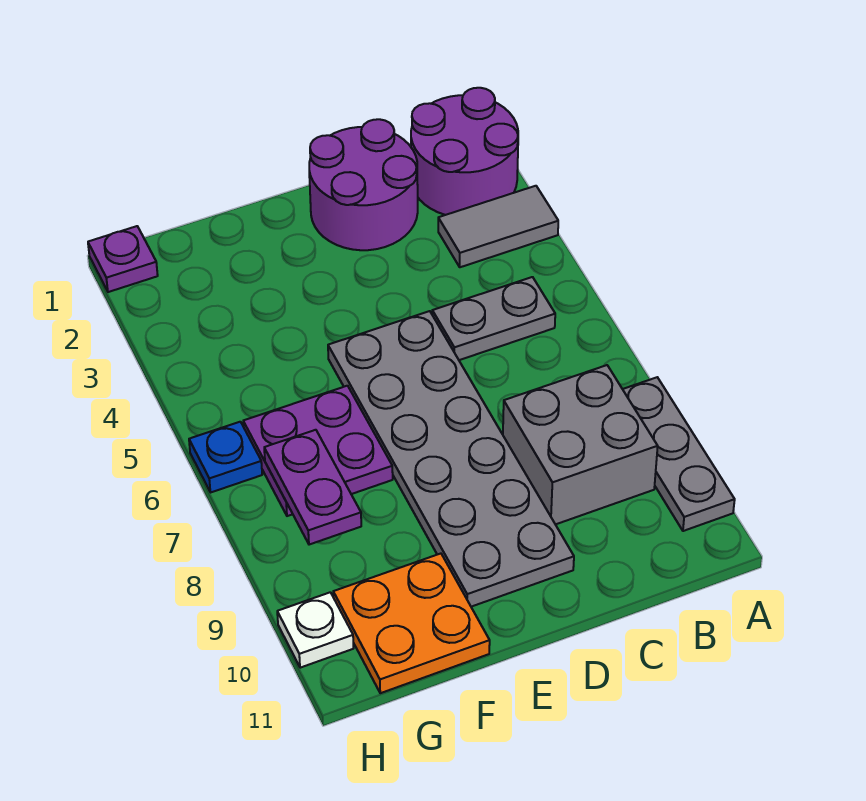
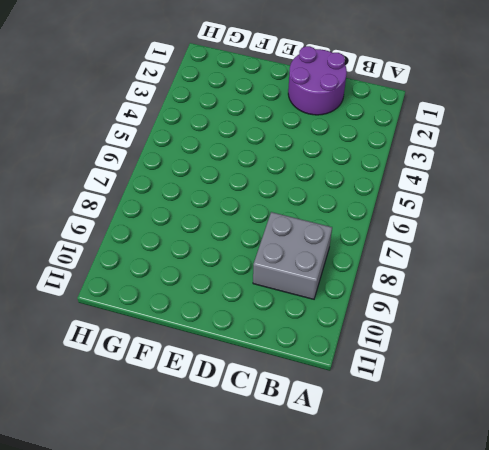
none -> purple round brick A1:B2 level 1
none -> grey tile A3:B3 level 1
none -> grey plate A8:A10 level 1

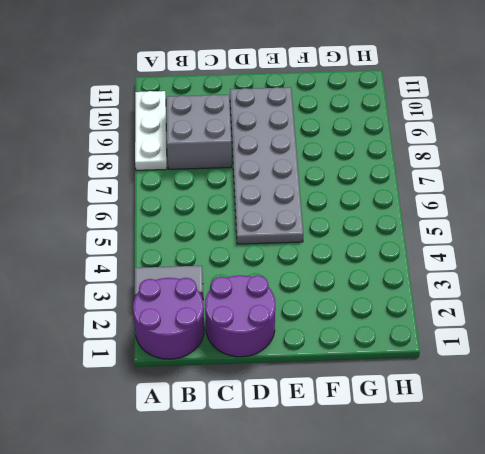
white plate A8:A10 level 1 -> grey plate A8:A10 level 1
none -> grey plate B5:C5 level 1
none -> purple plate F6:G7 level 1
none -> orange plate F10:G11 level 1

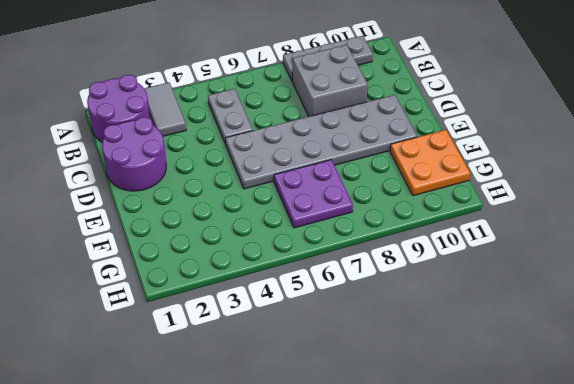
none -> purple plate H1 level 1
none -> blue plate H6 level 1
none -> white plate H10 level 1

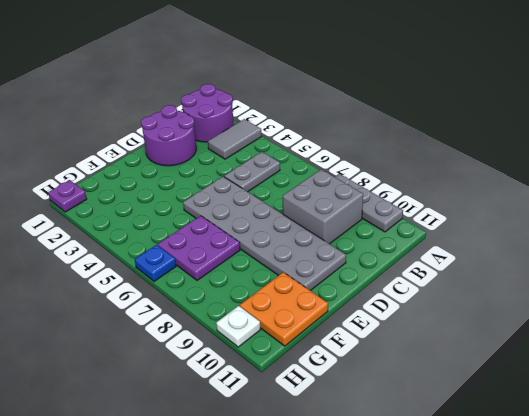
none -> purple plate G7:G8 level 2

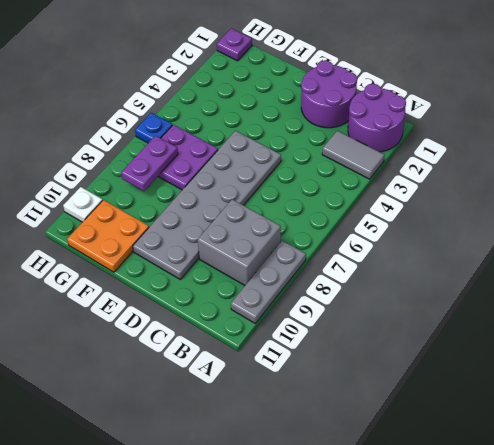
none -> grey plate B5:C5 level 1

